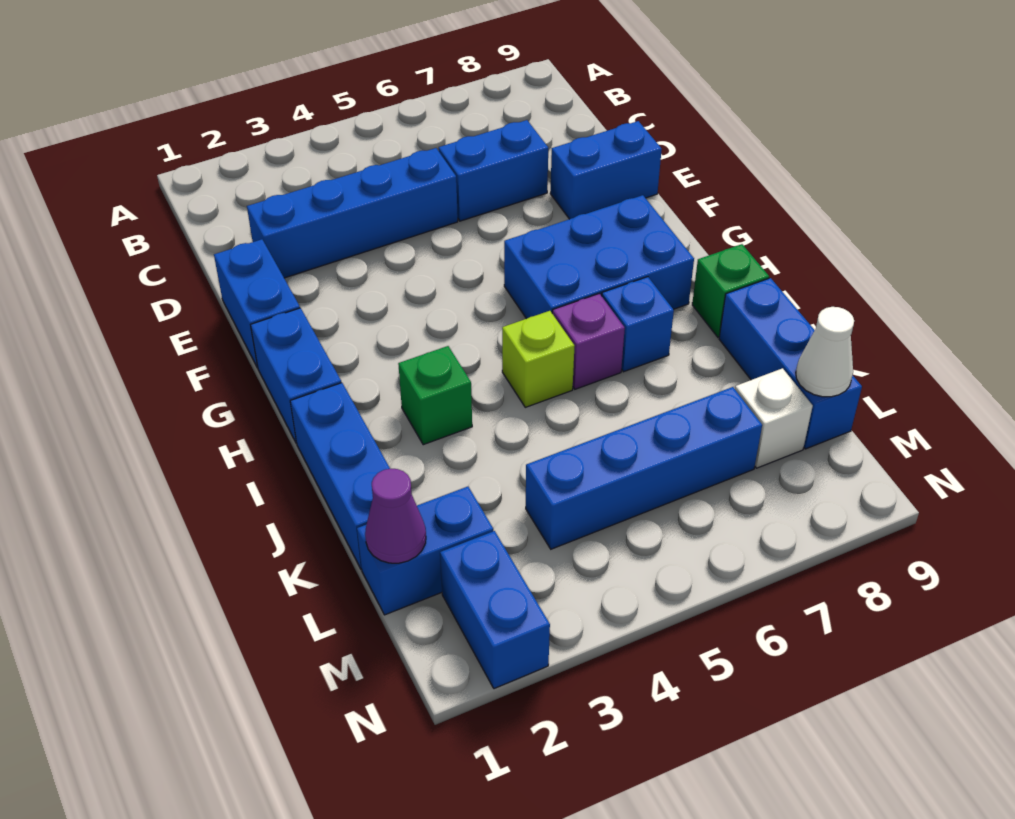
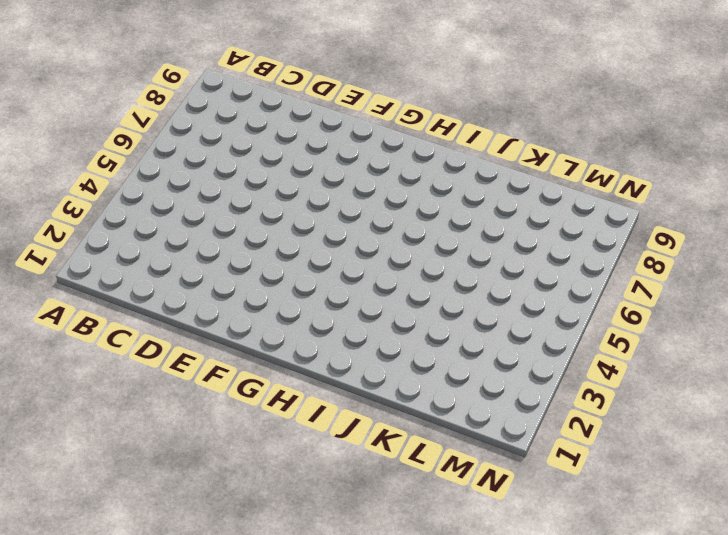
none -> blue brick D2:D5 level 1
none -> blue brick D6:D7 level 1
none -> blue brick E1:F1 level 1

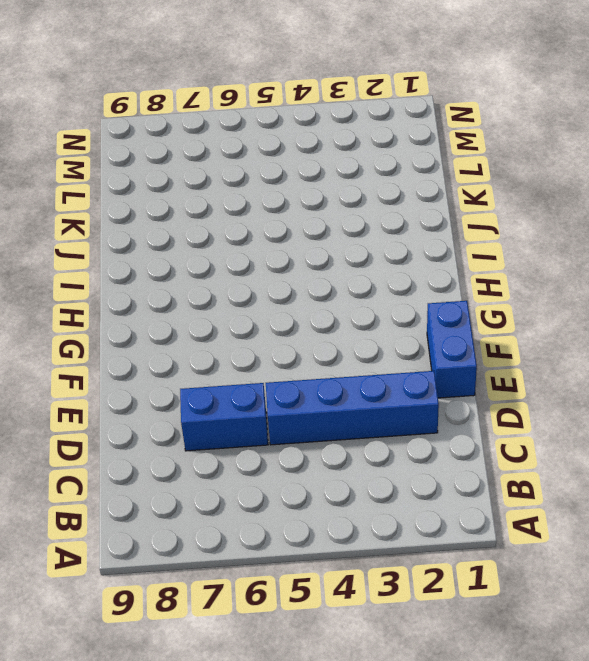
none -> blue brick E8:E9 level 1
none -> blue brick G1:H1 level 1
none -> blue brick G6:H8 level 1

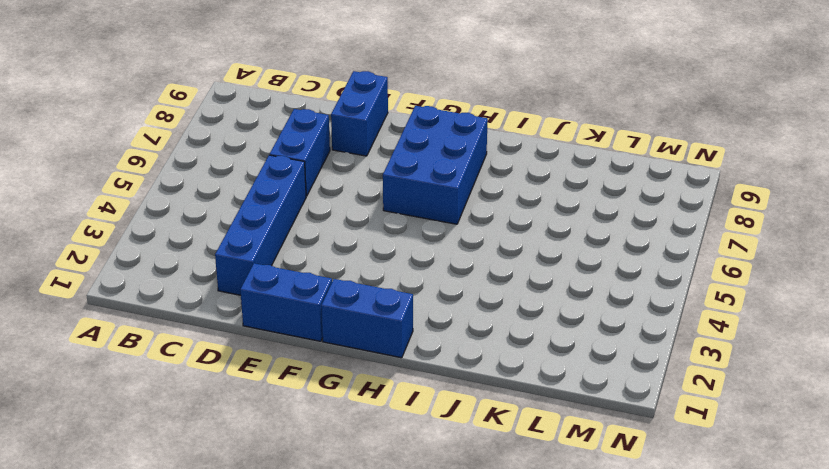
none -> blue brick I1:K1 level 1
none -> green brick I3 level 1
none -> lime brick I5 level 1

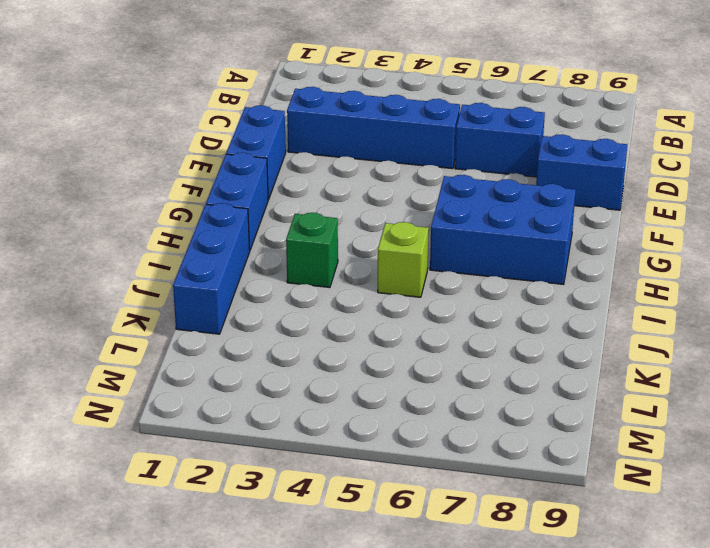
none -> purple brick I6 level 1
none -> blue brick I7 level 1
none -> green brick I9 level 1

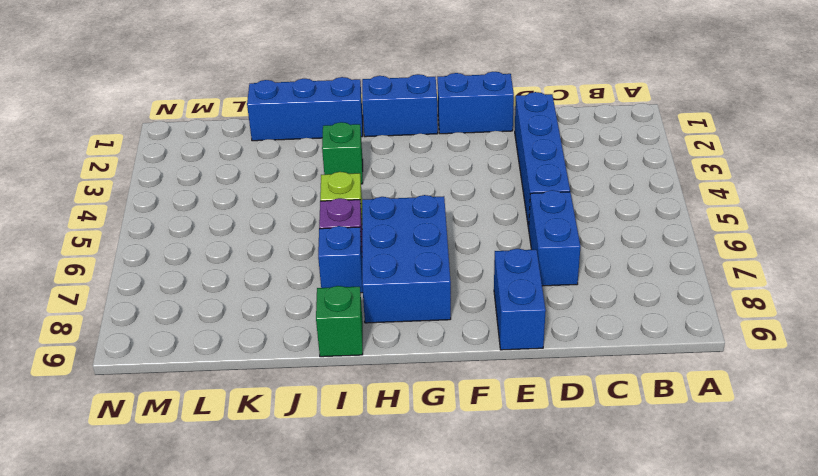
none -> blue brick J9:L9 level 1
none -> blue brick L1:L2 level 1
none -> blue brick L4:L7 level 1

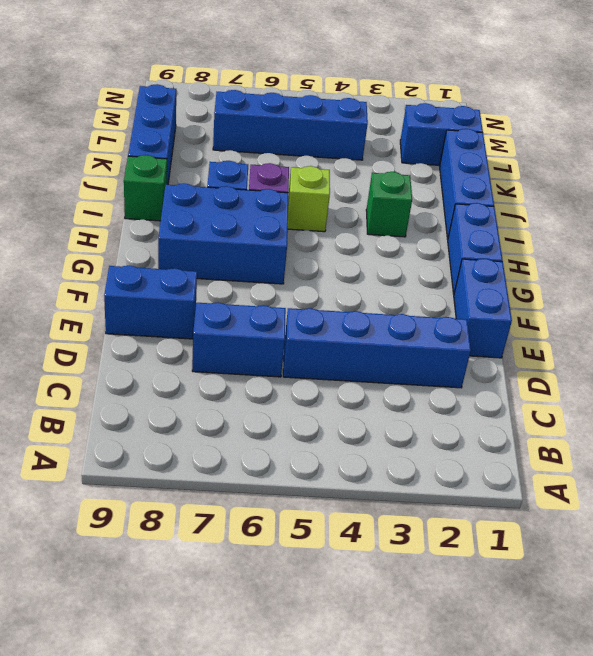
none -> white brick L8 level 1
none -> blue brick M2:N2 level 1
none -> purple cone L1 level 2

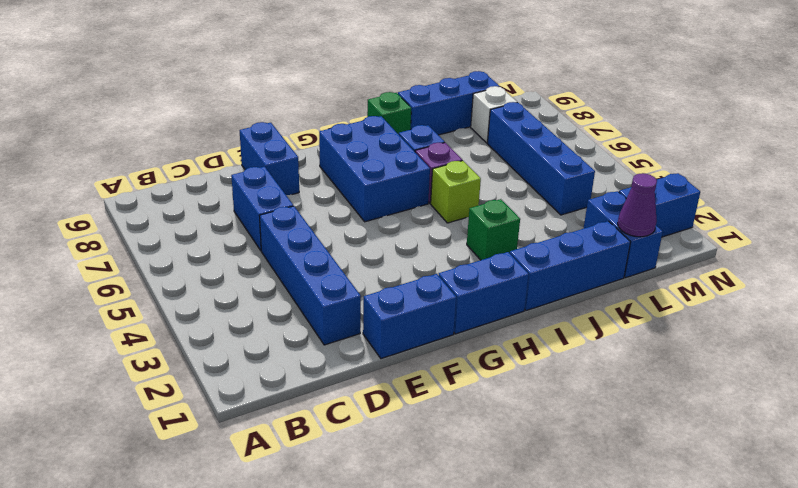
none -> white cone L9 level 2

